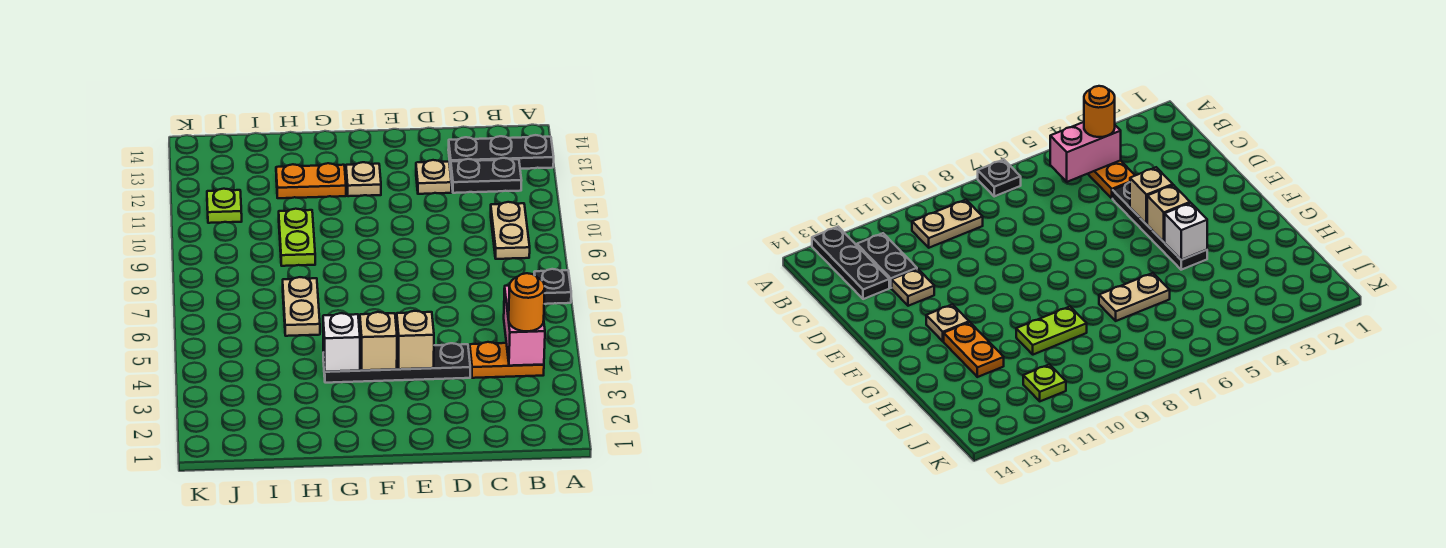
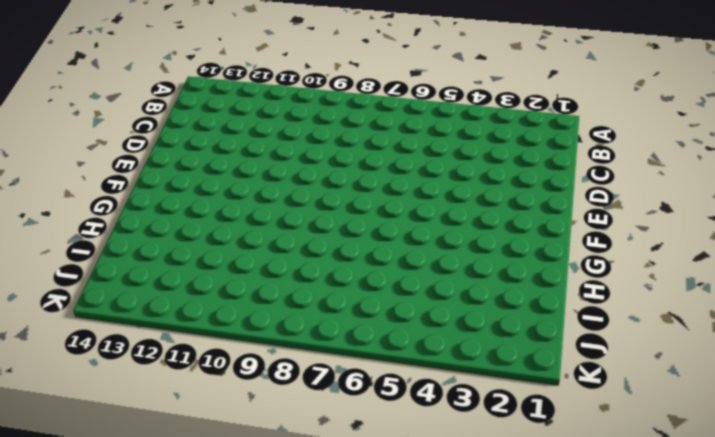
none -> black plate A7 level 1
none -> black plate A13:C13 level 1
none -> orange plate B4:C4 level 1

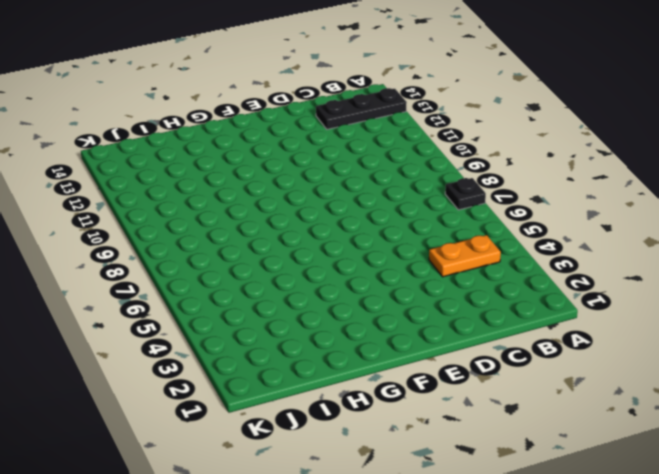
none -> tan plate B9:B10 level 1
none -> black plate B12:C12 level 1
none -> black plate D4:G4 level 1

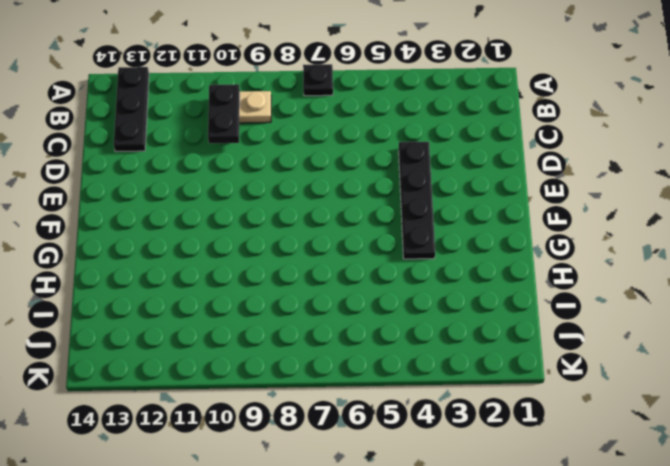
black plate B10:C10 level 2 -> black plate B12:C12 level 1
none -> orange plate B4:C4 level 1
none -> tan plate D12 level 1
none -> tan plate F12 level 1

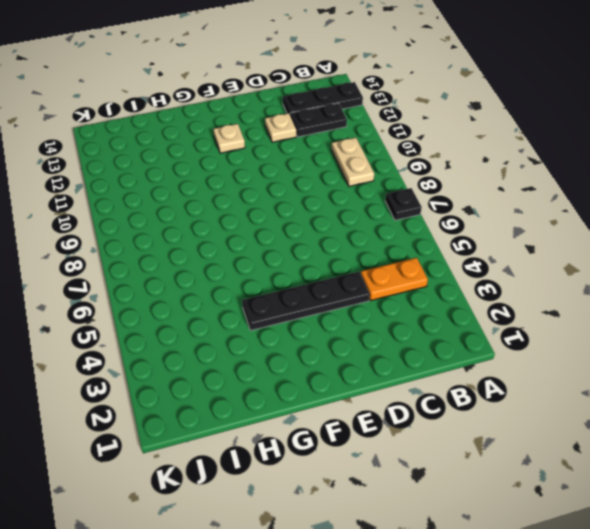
none -> orange plate G12:H12 level 1
none -> tan plate H6:H7 level 1
none -> lime plate H9:H10 level 1

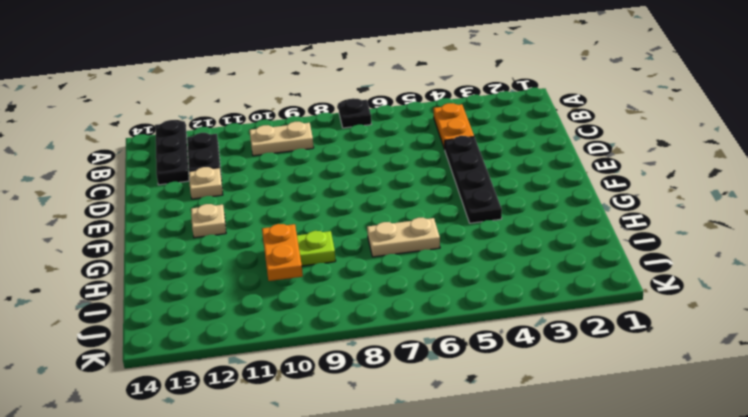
orange plate H10:I10 level 2 -> orange plate G12:H12 level 1
none -> lime plate J11 level 1
none -> pink brick B4:B5 level 2
none -> tan brick E4 level 2

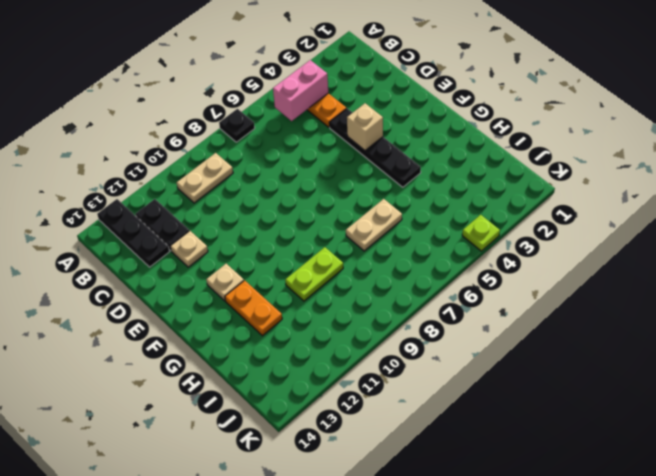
lime plate K4 level 1 -> lime plate J11 level 1
none -> tan brick F4 level 2
none -> white brick G4 level 2
none -> orange round brick B4 level 3

